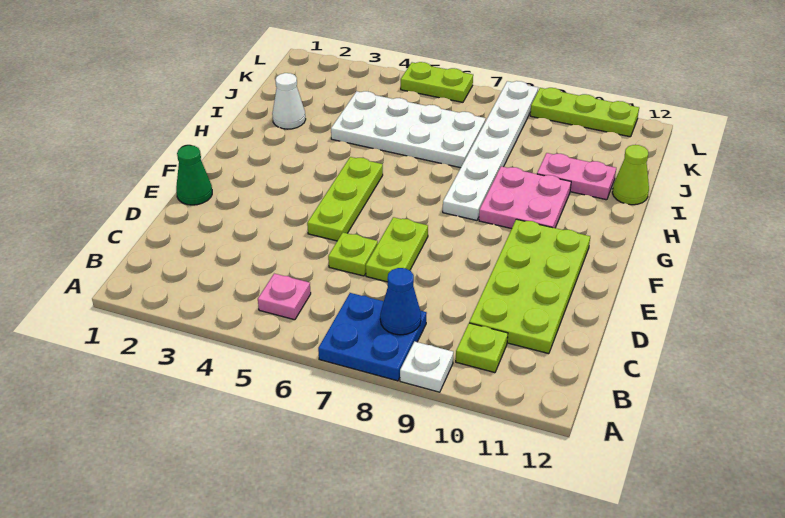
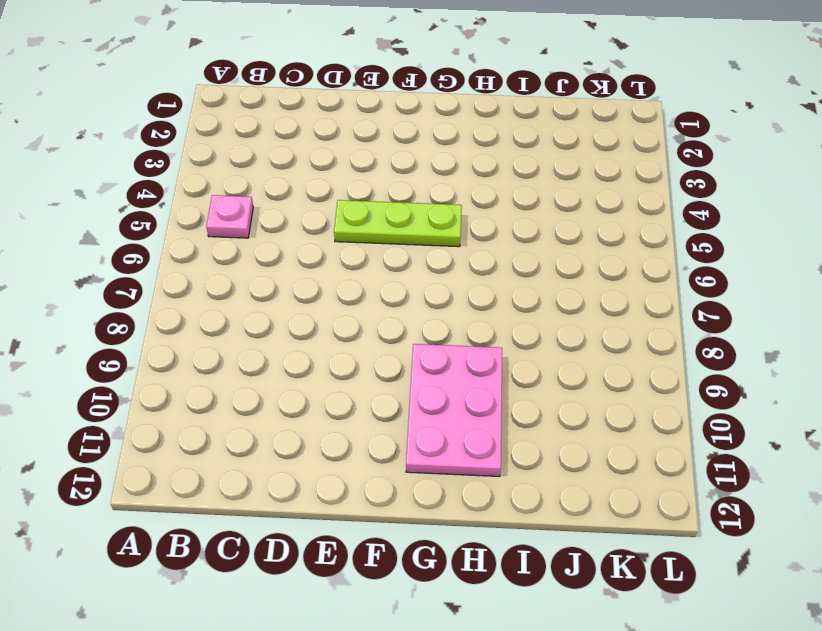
pink plate G9:H11 level 1 -> pink plate G9:H10 level 1
none -> blue plate A7:B8 level 1
none -> white plate A9 level 1
none -> lime plate B10 level 1

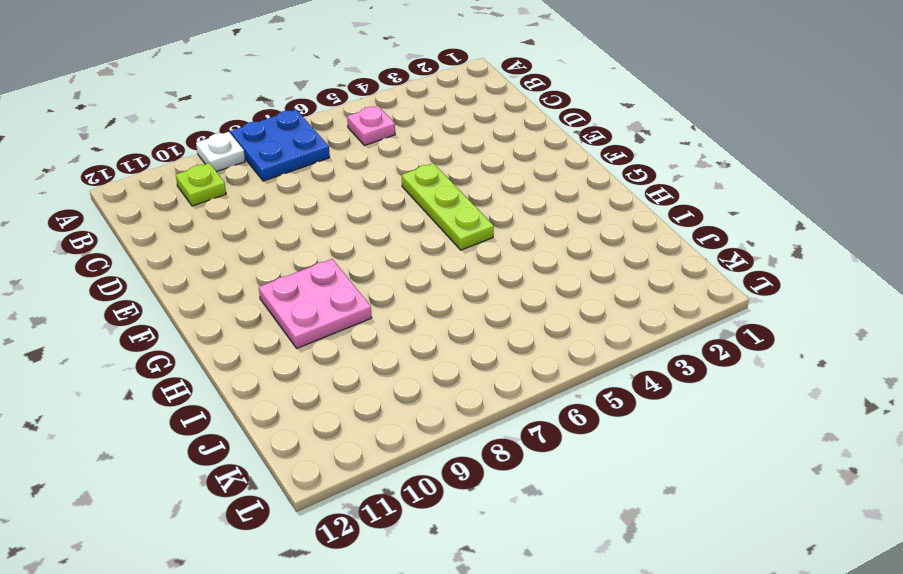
none -> lime plate C10:F11 level 1
none -> lime plate D6 level 1
none -> lime plate D7:E7 level 1

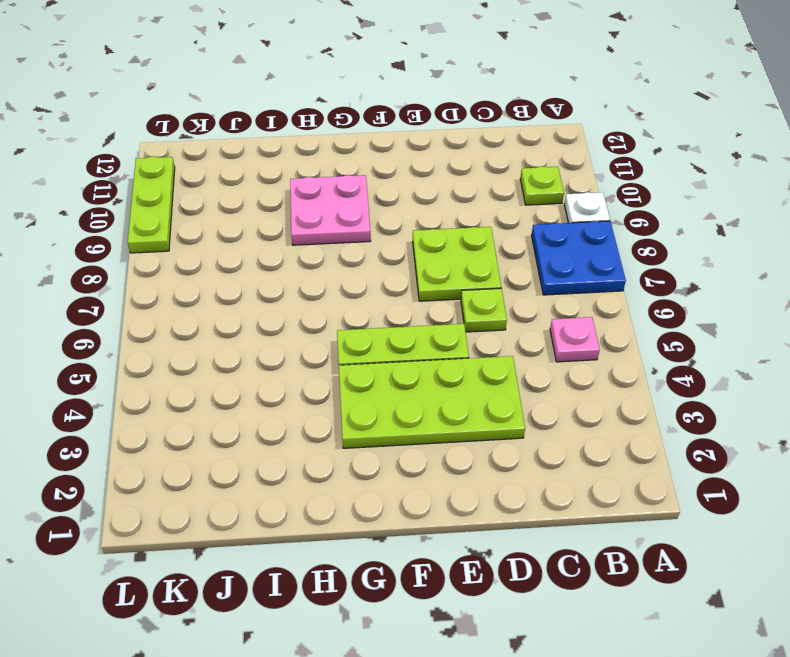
lime plate D3:G4 level 1 -> lime plate C10:F11 level 1
lime plate D7:E8 level 1 -> lime plate D7:E7 level 1
none -> green cone E1 level 1
none -> white plate G8:L8 level 1
none -> white cone I2 level 1

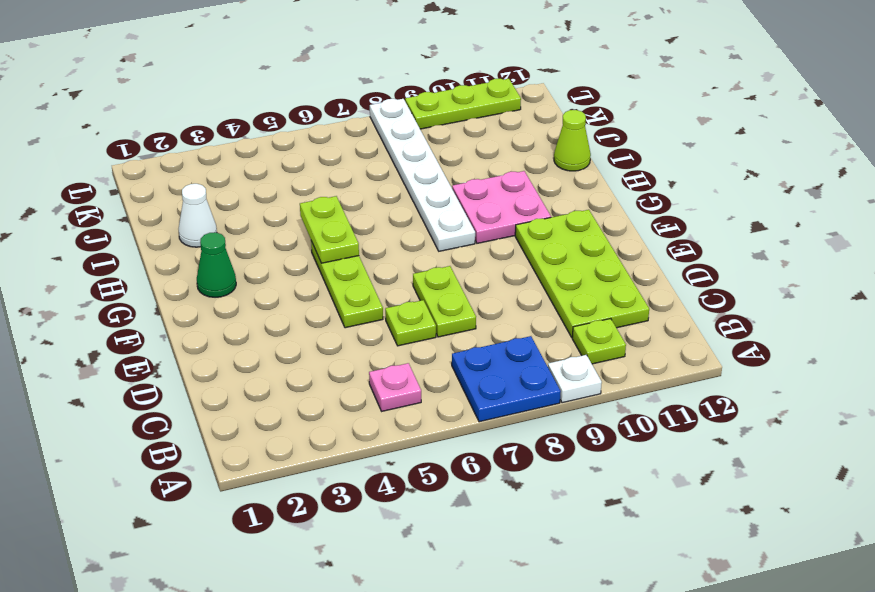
green cone G2 level 1 -> green cone E1 level 1
lime plate G5:H5 level 2 -> lime plate L5:L6 level 1
none -> white plate I4:J7 level 1
none -> pink plate I10:I11 level 1
none -> blue cone B8 level 2

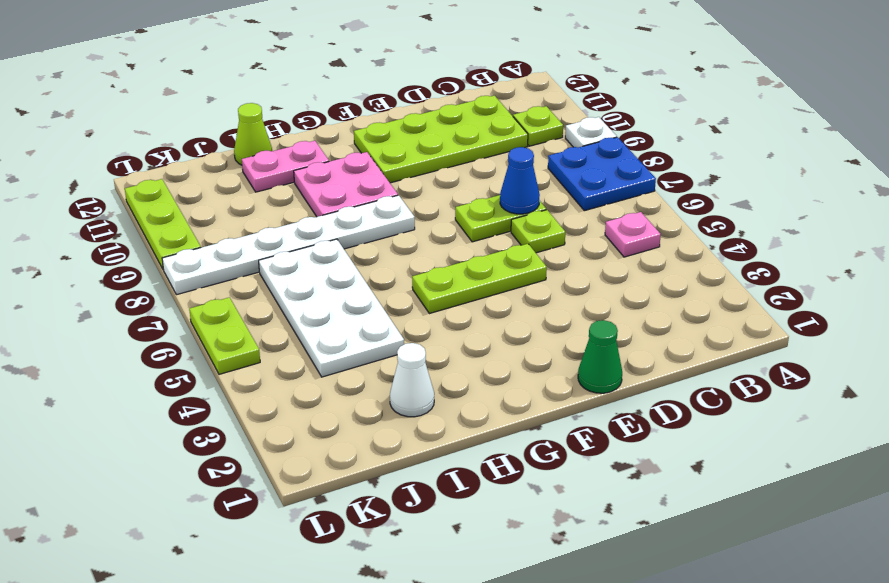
blue cone D7 level 2 -> blue cone B8 level 2
pink plate H11:I11 level 1 -> pink plate I10:I11 level 1

